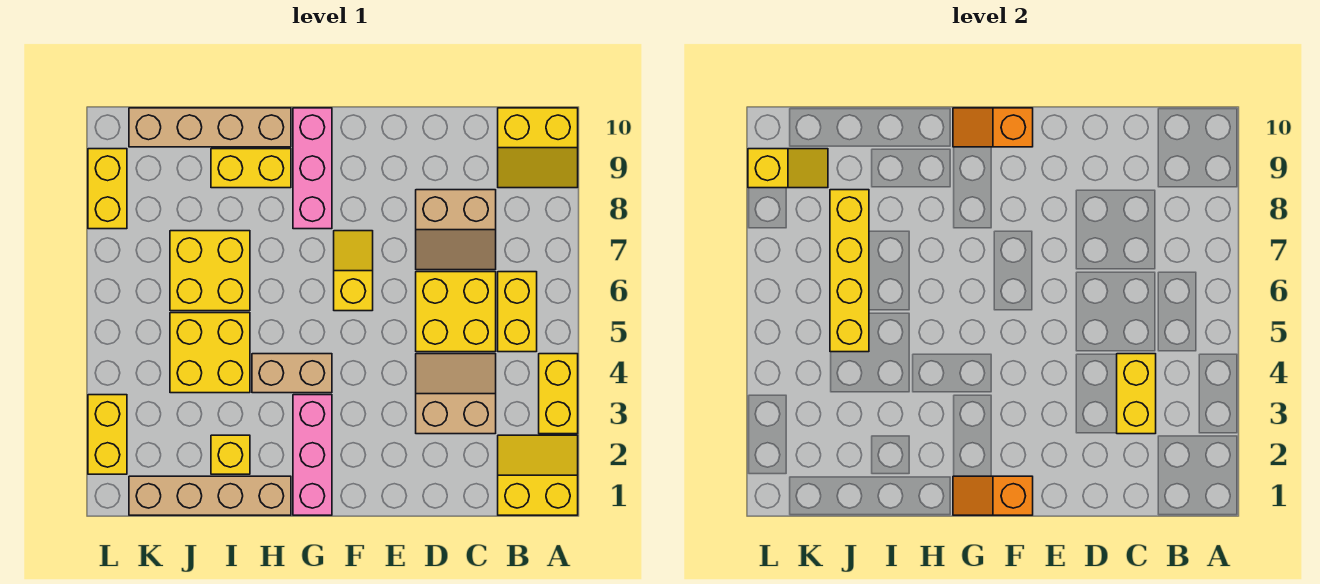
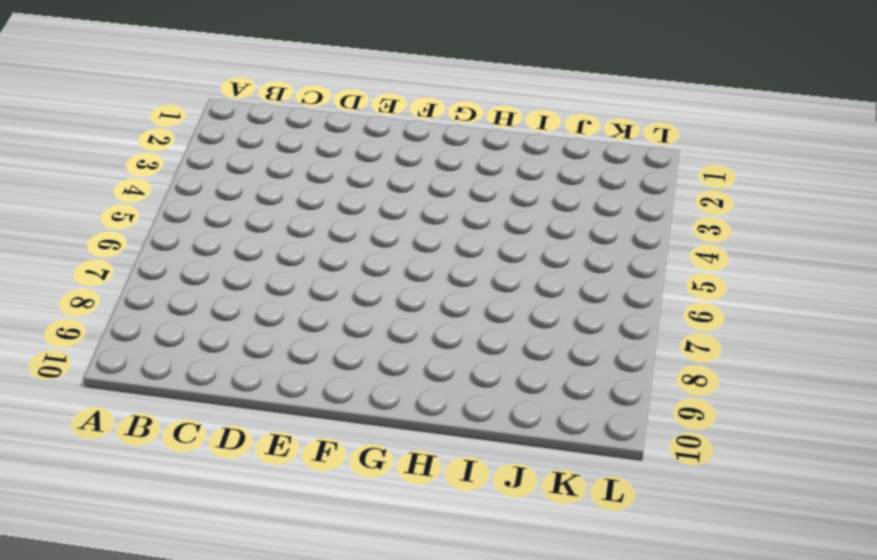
none -> yellow slope A1:B2 level 1 top 1
none -> yellow brick A3:A4 level 1
none -> yellow slope A9:B10 level 1 top 10

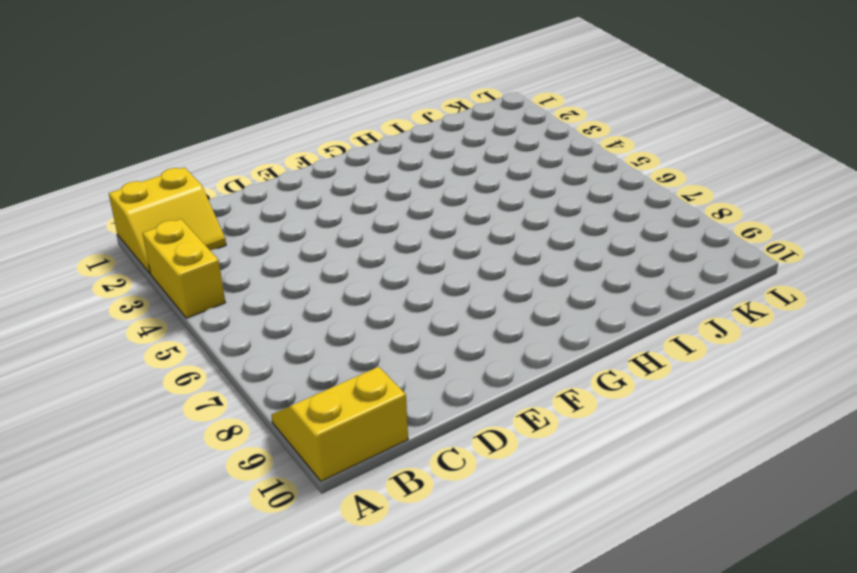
none -> yellow brick B5:B6 level 1
none -> tan slope C3:D4 level 1 top 3
none -> yellow brick C5:D6 level 1

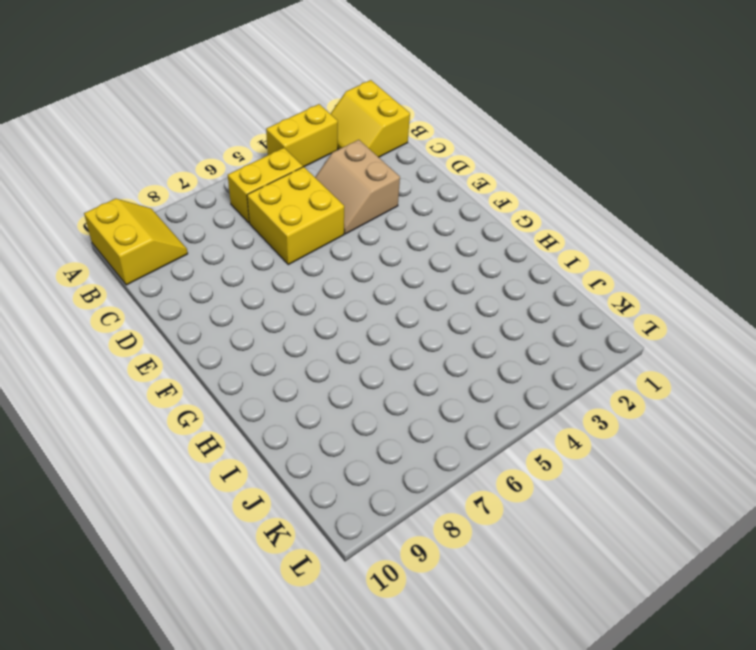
none -> tan slope C7:D8 level 1 top 8
none -> yellow slope F6:F7 level 1 top 6
none -> pink brick G1:G3 level 1

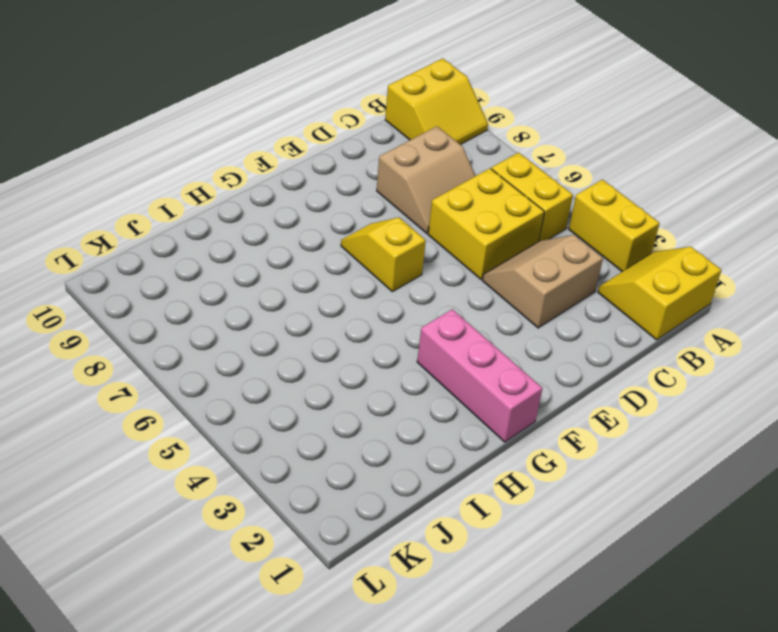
none -> tan brick G4:H4 level 1
none -> pink brick G8:G10 level 1
none -> tan brick H1:K1 level 1

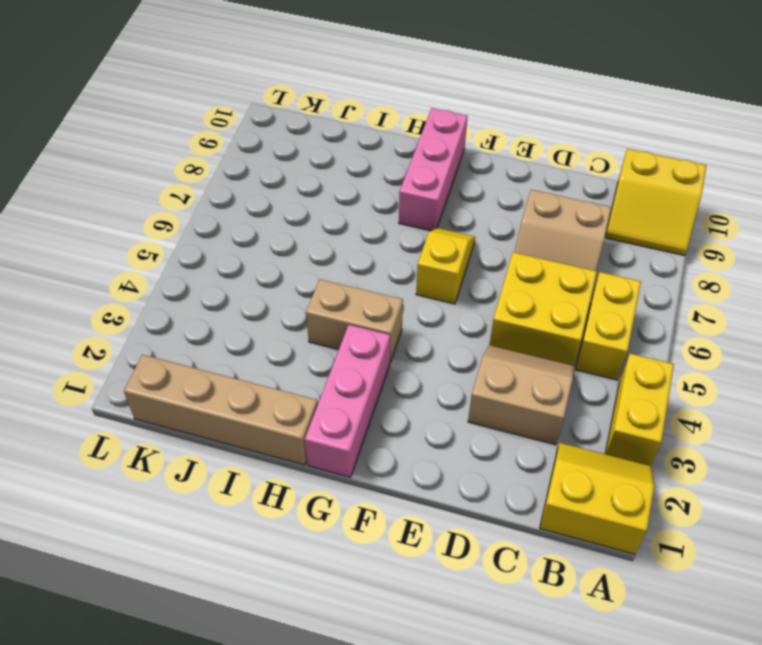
none -> yellow brick H9:I9 level 1
none -> tan brick H10:K10 level 1
none -> yellow brick I2 level 1

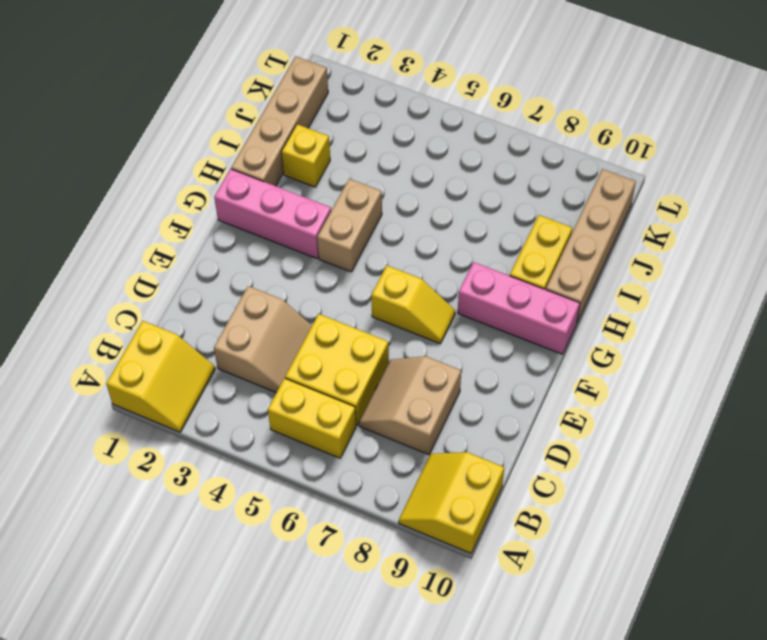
none -> yellow brick A3:A4 level 1
none -> yellow brick I4:J5 level 1
none -> yellow brick I6:J7 level 1

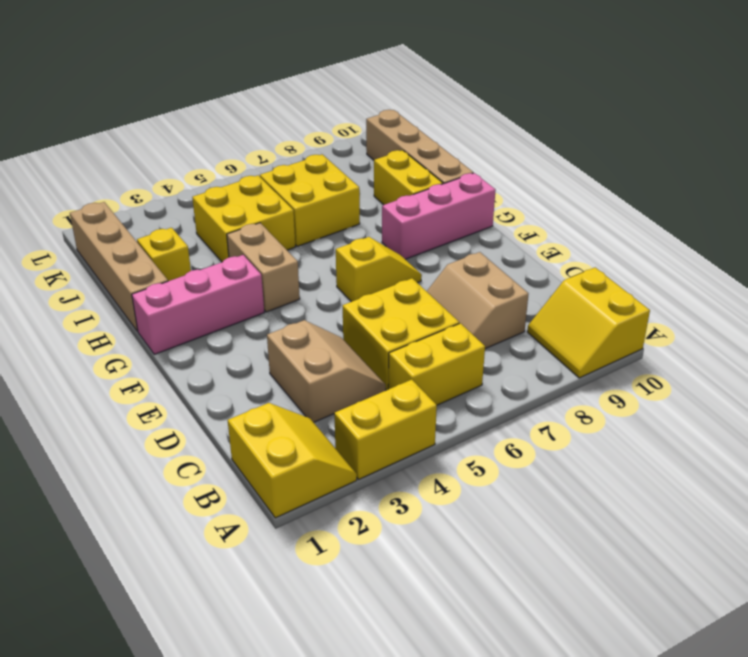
none -> yellow brick L2:L3 level 1
none -> yellow brick L8:L9 level 1
none -> yellow brick C3:C4 level 2

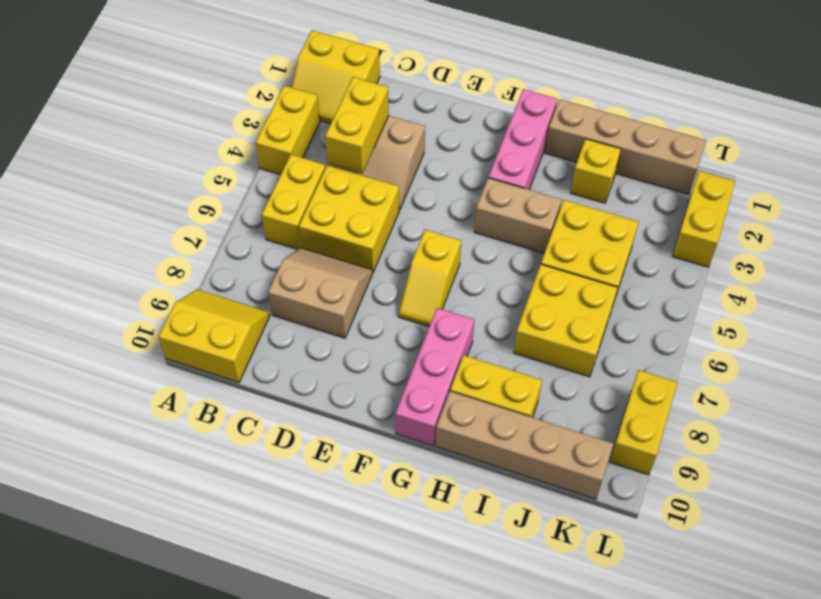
none -> orange slope F1:G1 level 2 top F
none -> orange slope F10:G10 level 2 top F
none -> yellow brick J5:J8 level 2

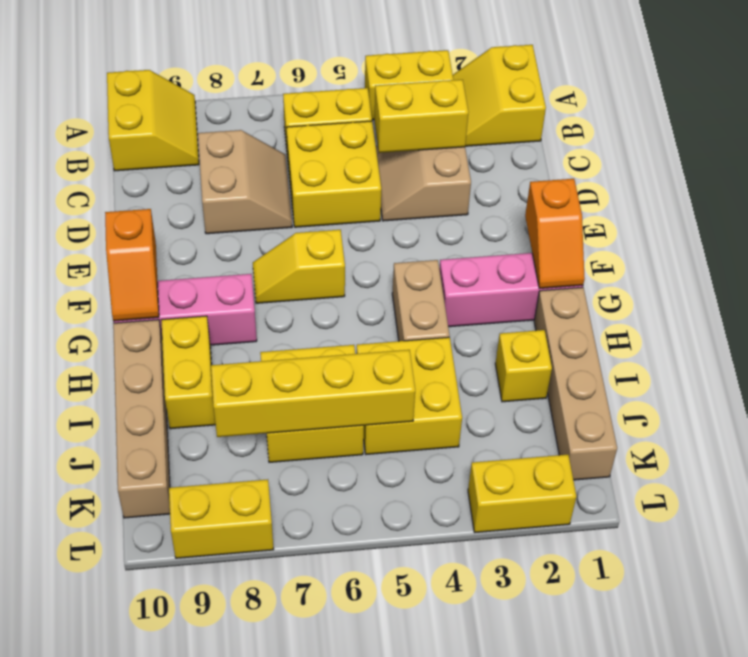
none -> yellow slope K9:L9 level 2 top L

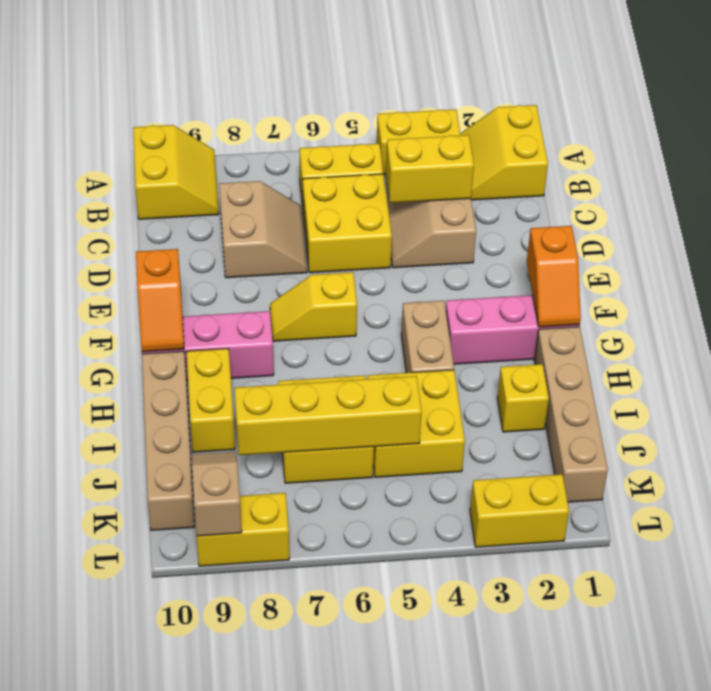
tan slope K9:L9 level 2 top L -> yellow slope K9:L9 level 2 top L

